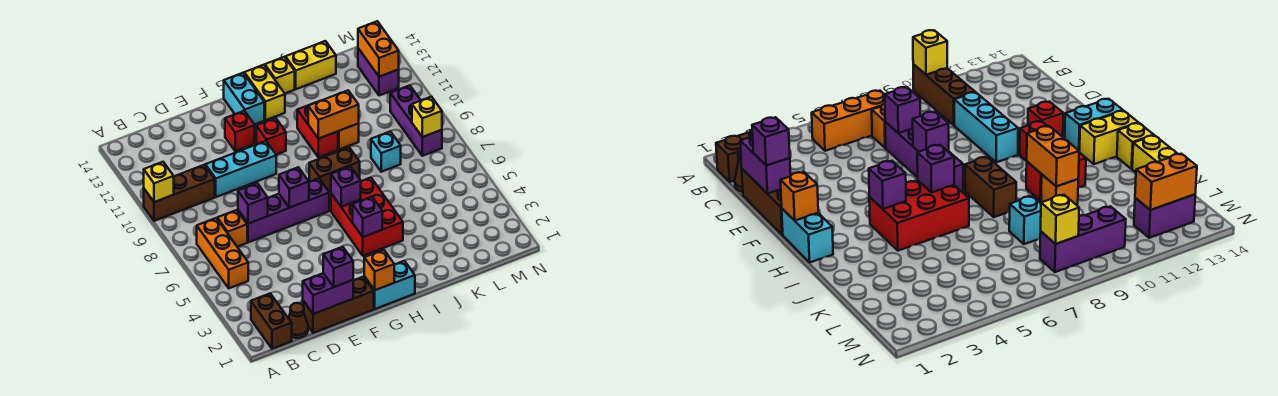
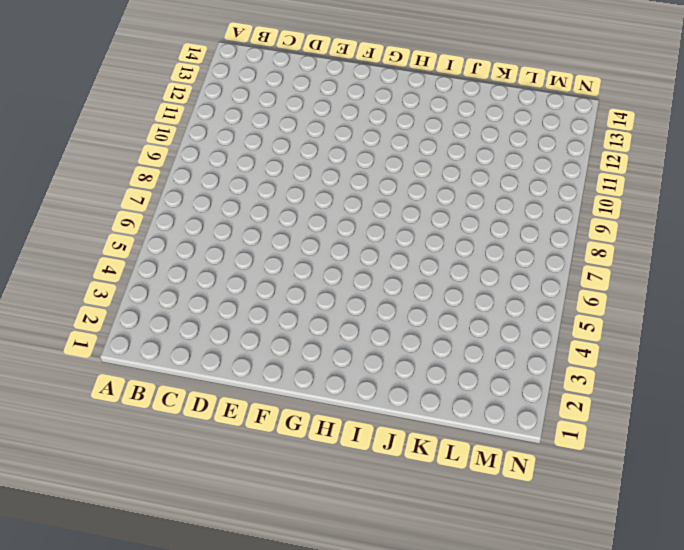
none -> brown brick A10:C10 level 1
none -> brown brick B1:B2 level 1
none -> orange brick B5:B7 level 1
none -> brown cone C1 level 1

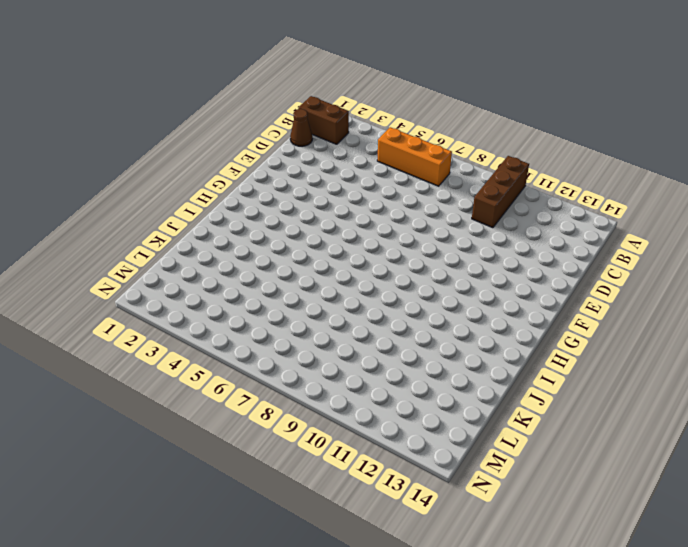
none -> orange brick C7 level 1
none -> brown brick D1:F1 level 1
none -> purple brick D7:G7 level 1
none -> cyan brick D10:F10 level 1

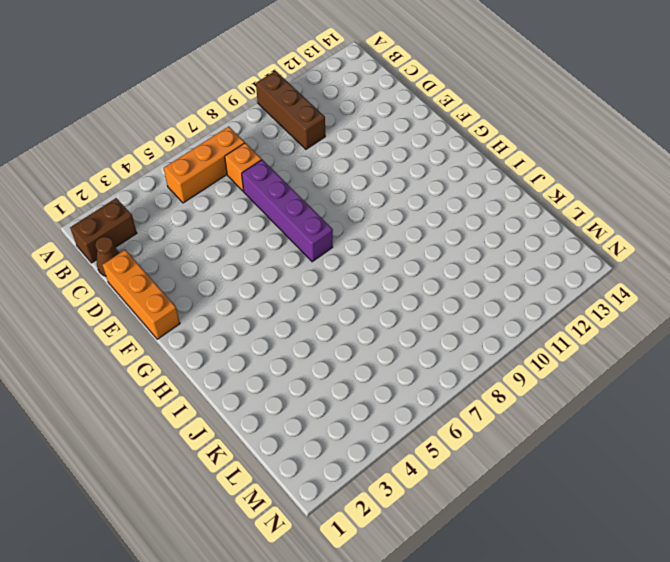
orange brick D1:F1 level 1 -> brown brick D1:F1 level 1
none -> cyan brick D10:F10 level 1
none -> red brick F12 level 1
none -> cyan brick G1:H1 level 1
none -> red brick G11 level 1

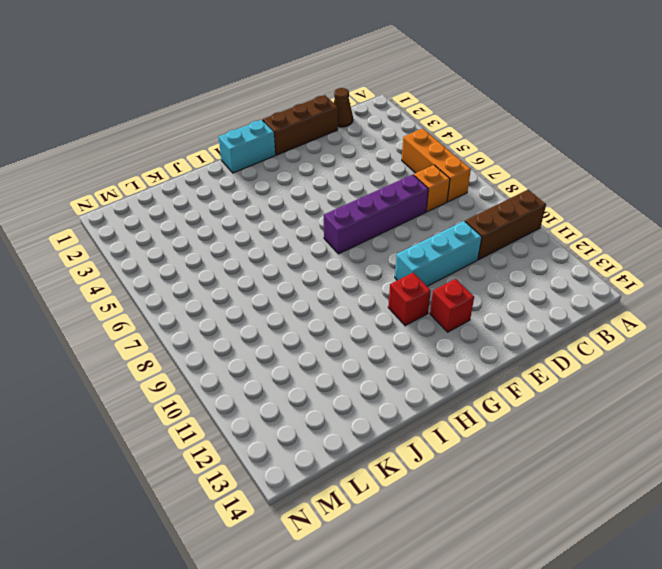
none -> brown brick B1:B2 level 1
none -> cyan brick G13:G14 level 1
none -> red brick H4:I6 level 1
none -> brown brick H8:I8 level 1

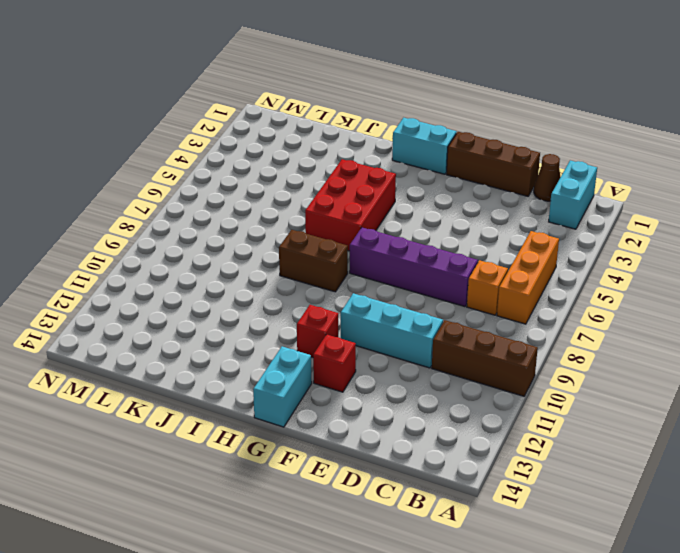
cyan brick B1:B2 level 1 -> brown brick B1:B2 level 1
none -> yellow brick H13:H14 level 1
none -> red brick I10:I11 level 1
none -> yellow brick I14 level 1
none -> orange brick J10 level 1

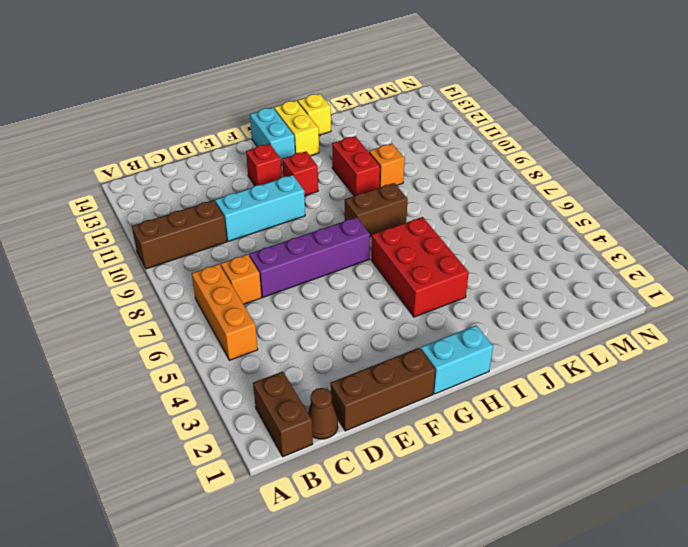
none -> yellow brick J14:K14 level 1
none -> cyan brick K8 level 1
none -> purple brick M8:M10 level 1
none -> purple brick M12:M13 level 1

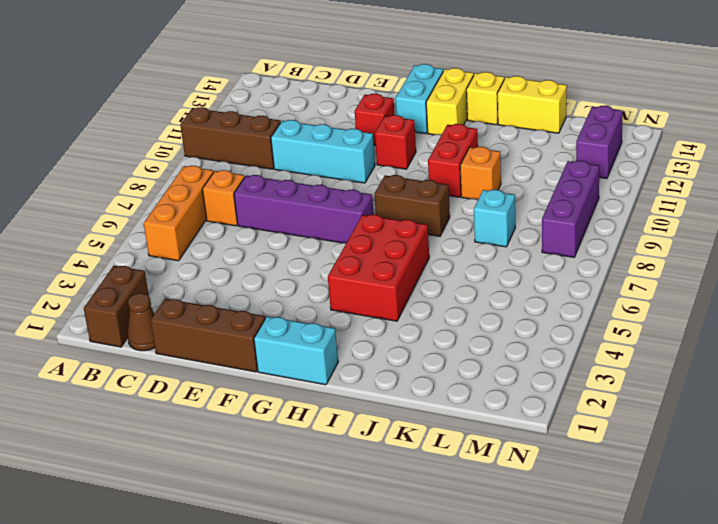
none -> yellow brick A10 level 2
none -> purple brick D1:E1 level 2
none -> purple brick D7 level 2
none -> purple brick F7 level 2

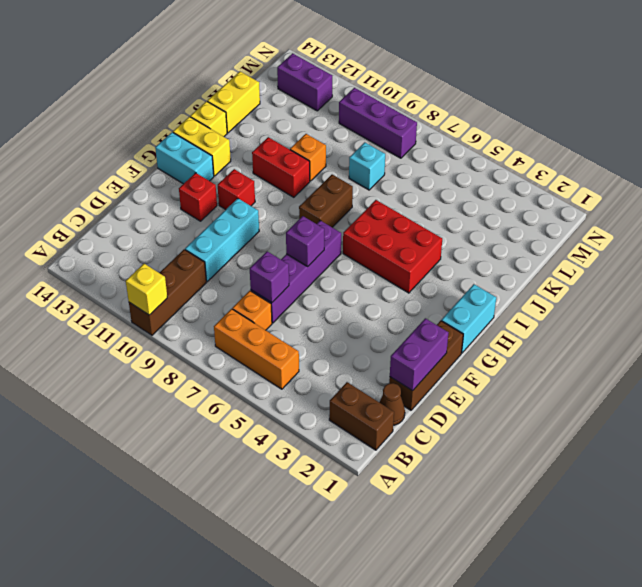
none -> orange brick G1 level 2
none -> purple brick H4 level 2
none -> purple brick H6 level 2
none -> orange brick I10:J10 level 2

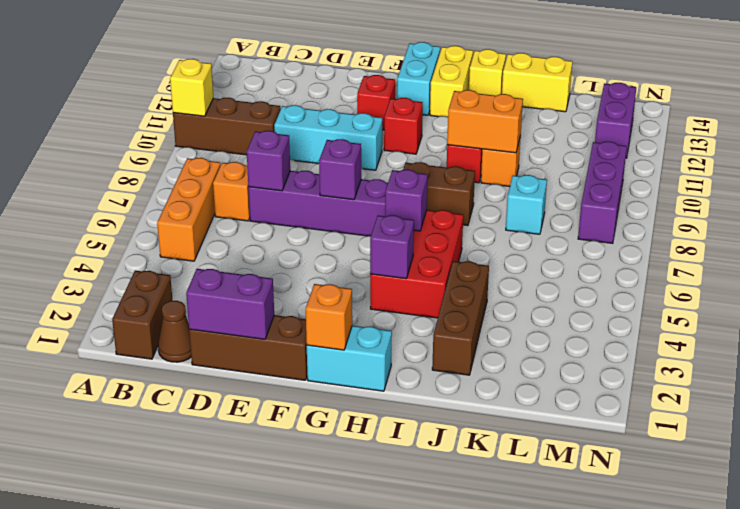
brown brick J2:J4 level 1 -> none
none -> yellow brick M8 level 2
none -> orange brick M12:M13 level 2
none -> purple brick E1 level 3

